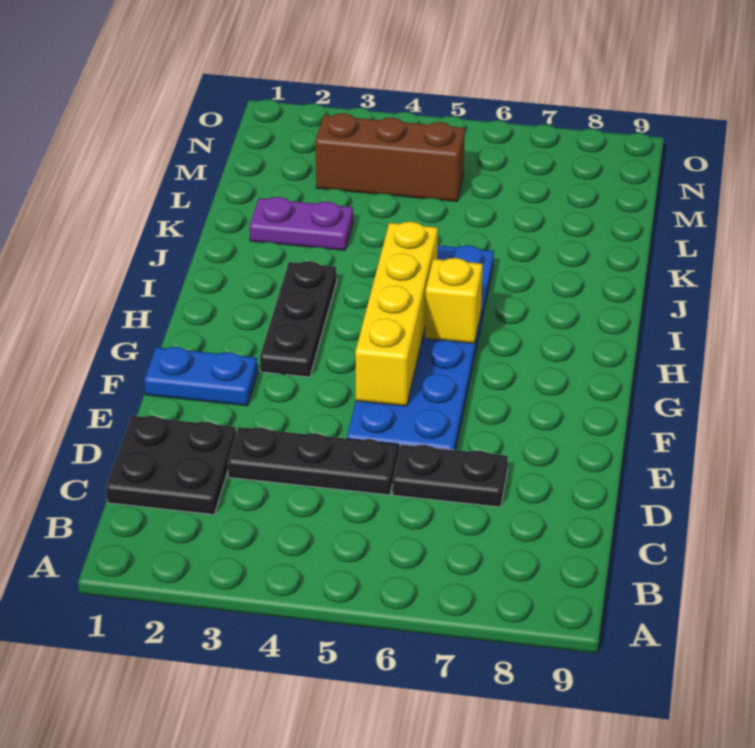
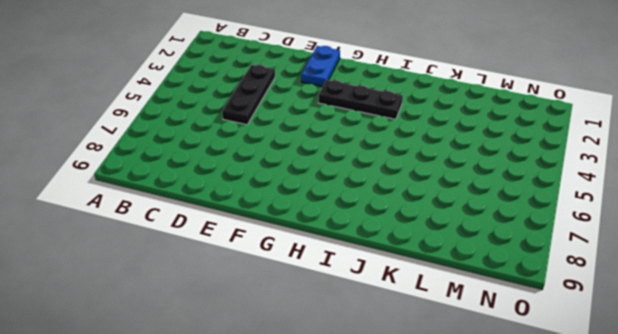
none -> black plate C1:D2 level 1
none -> black plate D6:D7 level 1

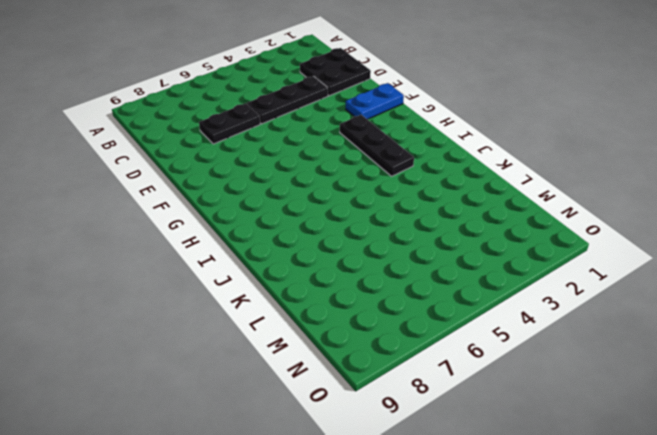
none -> blue plate E5:J6 level 1
none -> purple plate K2:K3 level 1

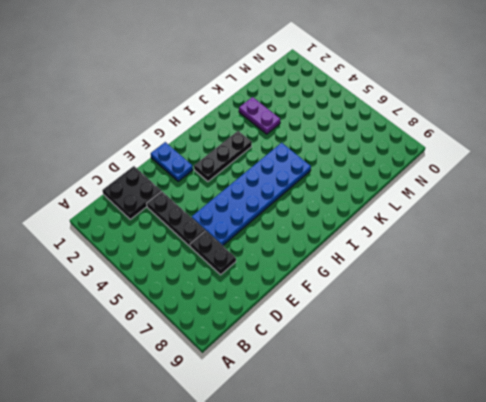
none -> brown brick M3:M5 level 1
none -> yellow brick F5:I5 level 2

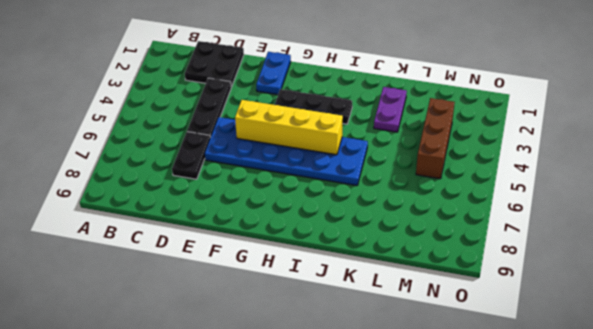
none -> yellow brick H6 level 2

